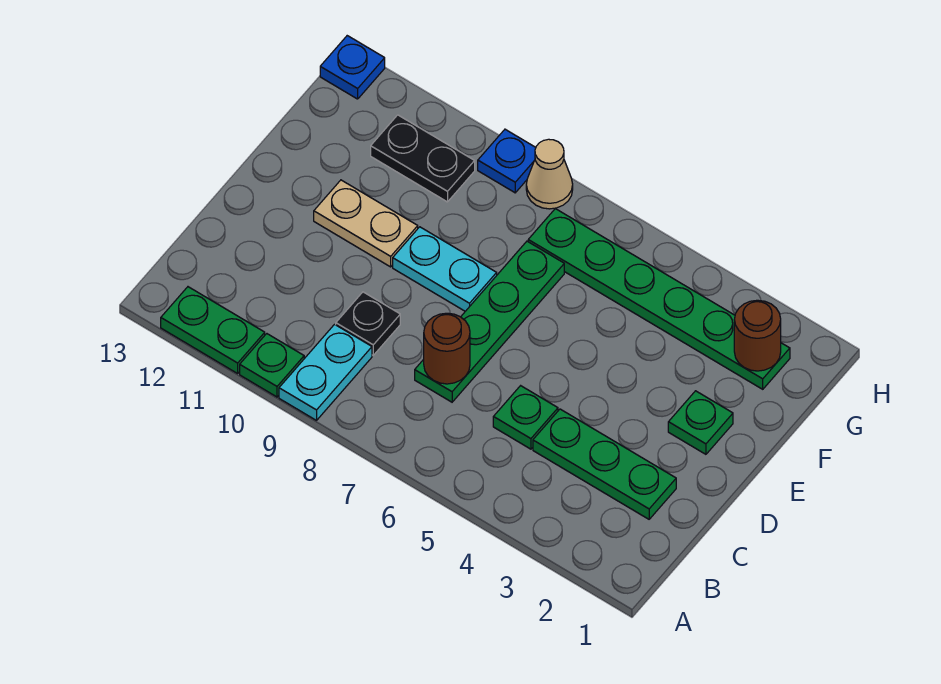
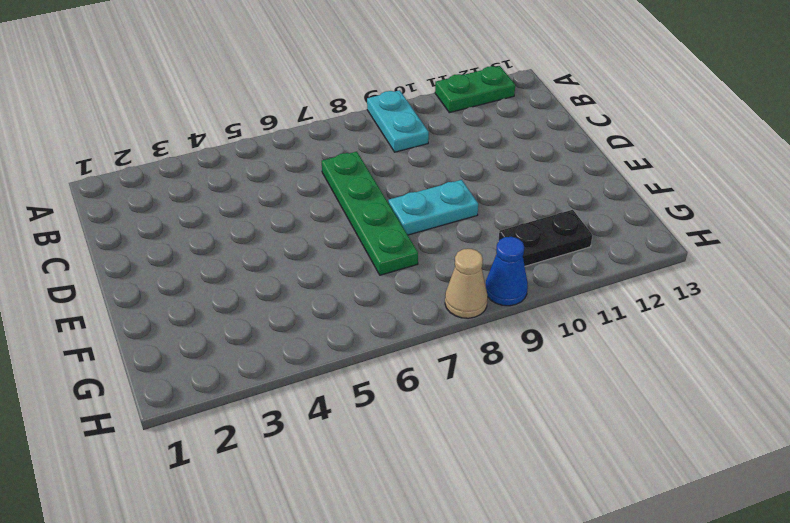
blue cone H9 level 1 -> blue plate H9 level 1
none -> green plate A10 level 1
none -> green plate C2:C4 level 1
none -> green plate C5 level 1

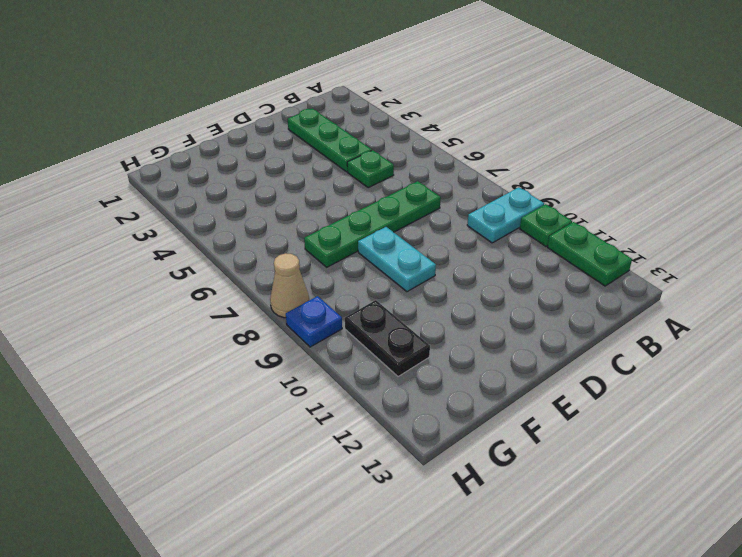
none -> black plate C9 level 1
none -> green plate E2 level 1
none -> tan plate E10:E11 level 1

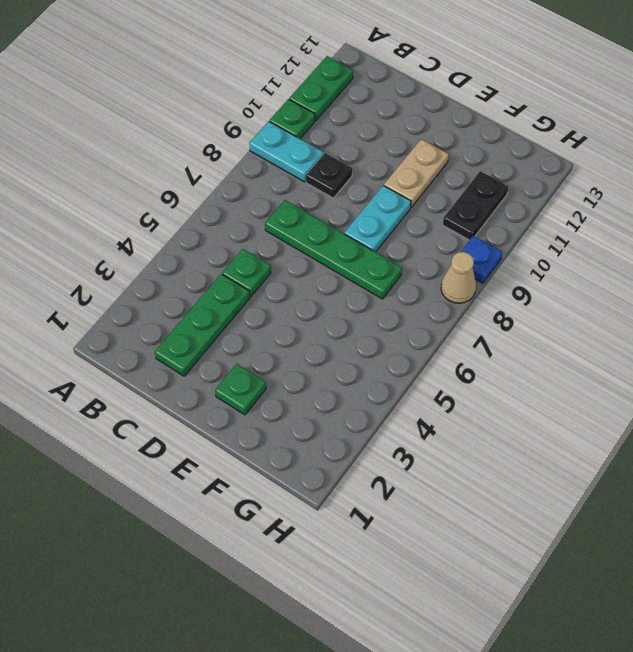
none -> green plate G2:G7 level 1
none -> blue plate H13 level 1
none -> brown round brick C7 level 2

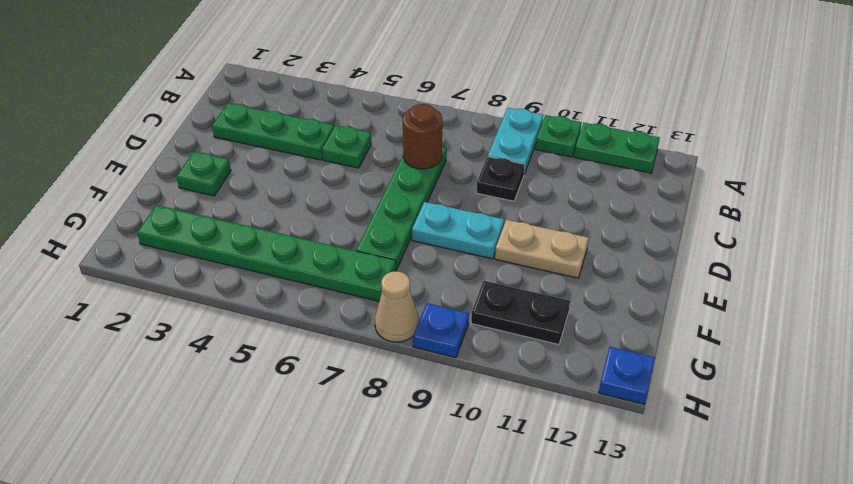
none -> brown round brick G2 level 2

